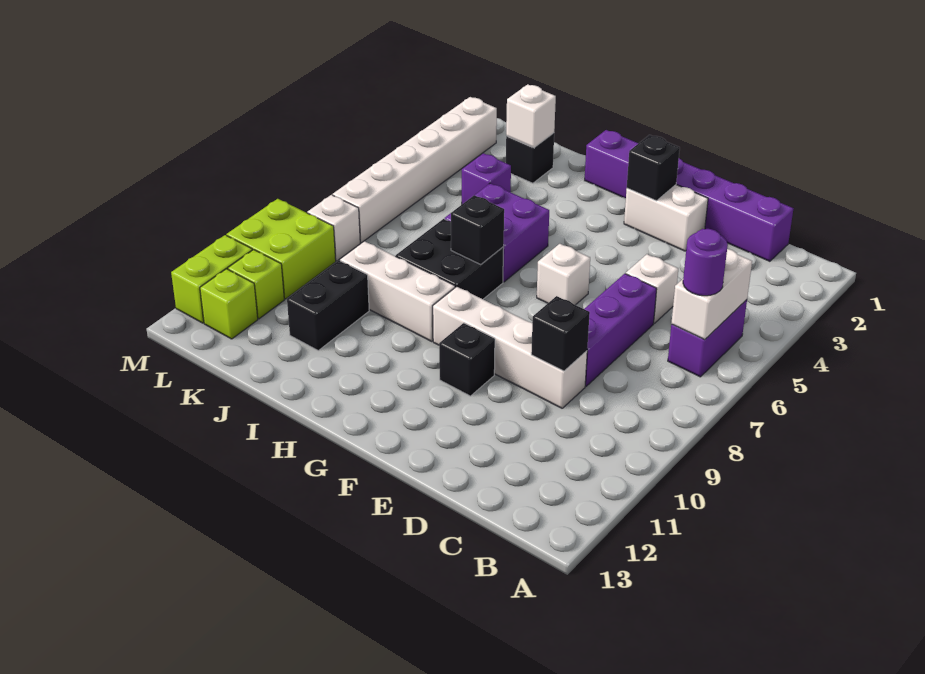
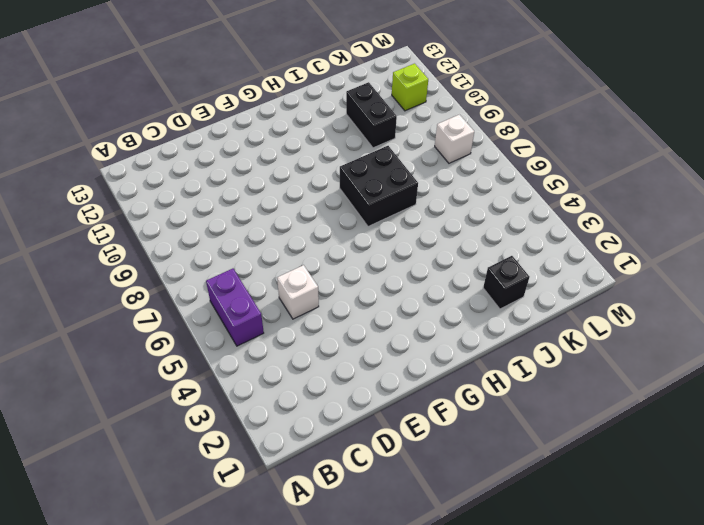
none -> purple brick C1:H1 level 1
none -> purple brick D6:D8 level 1
none -> white brick D9:G9 level 1

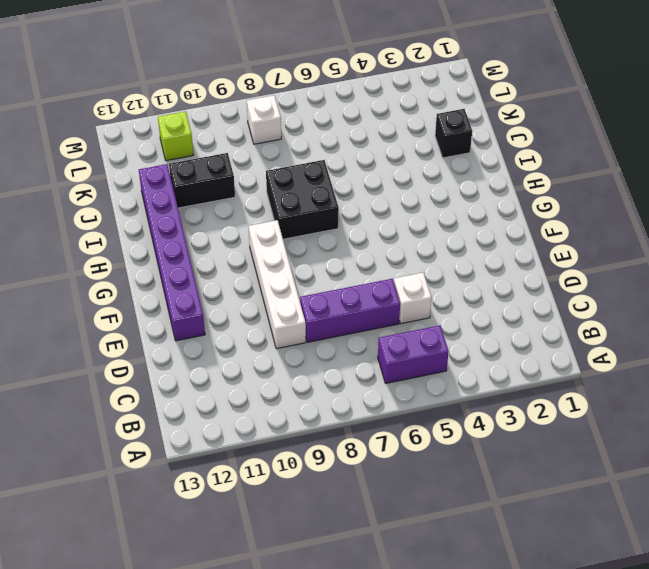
purple brick E12:J12 level 1 -> purple brick C1:H1 level 1
none -> white brick E2:F2 level 1
none -> white brick F6 level 1
none -> black brick F10 level 1

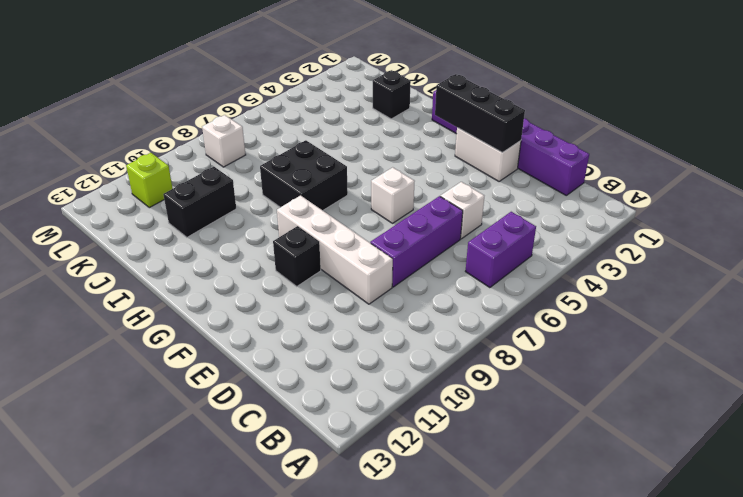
black brick E2:G2 level 2 -> black brick F2 level 2
none -> purple brick H5:I6 level 1
none -> white brick H9:J9 level 1
none -> purple brick J4 level 1

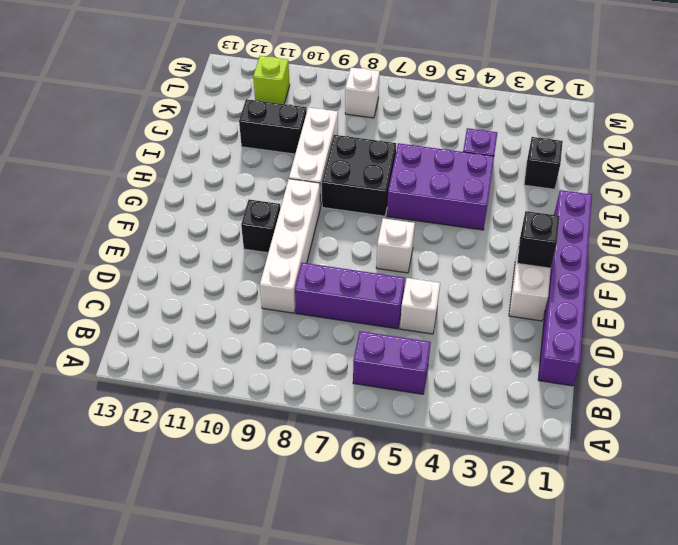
purple brick H4:I6 level 1 -> purple brick H5:I6 level 1
none -> white brick L2:L7 level 1
none -> lime brick L9:M10 level 1
none -> lime brick L12 level 1

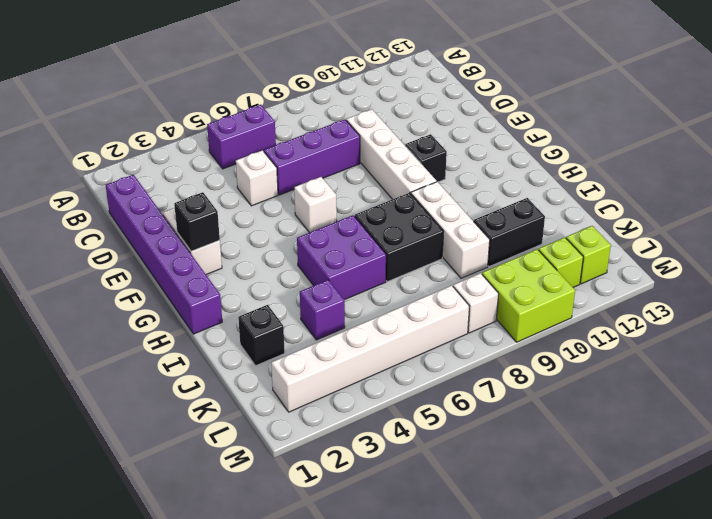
none -> lime brick M11:M12 level 1
none -> white brick B5:B6 level 2
none -> black brick D9 level 2

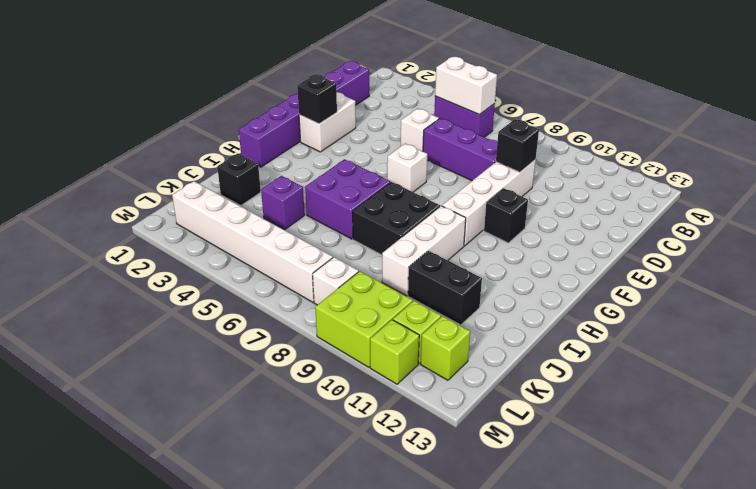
lime brick M11 level 1 -> lime brick M11:M12 level 1
none -> black brick H7 level 2
none -> white brick J2 level 2
none -> purple round brick B6 level 3

